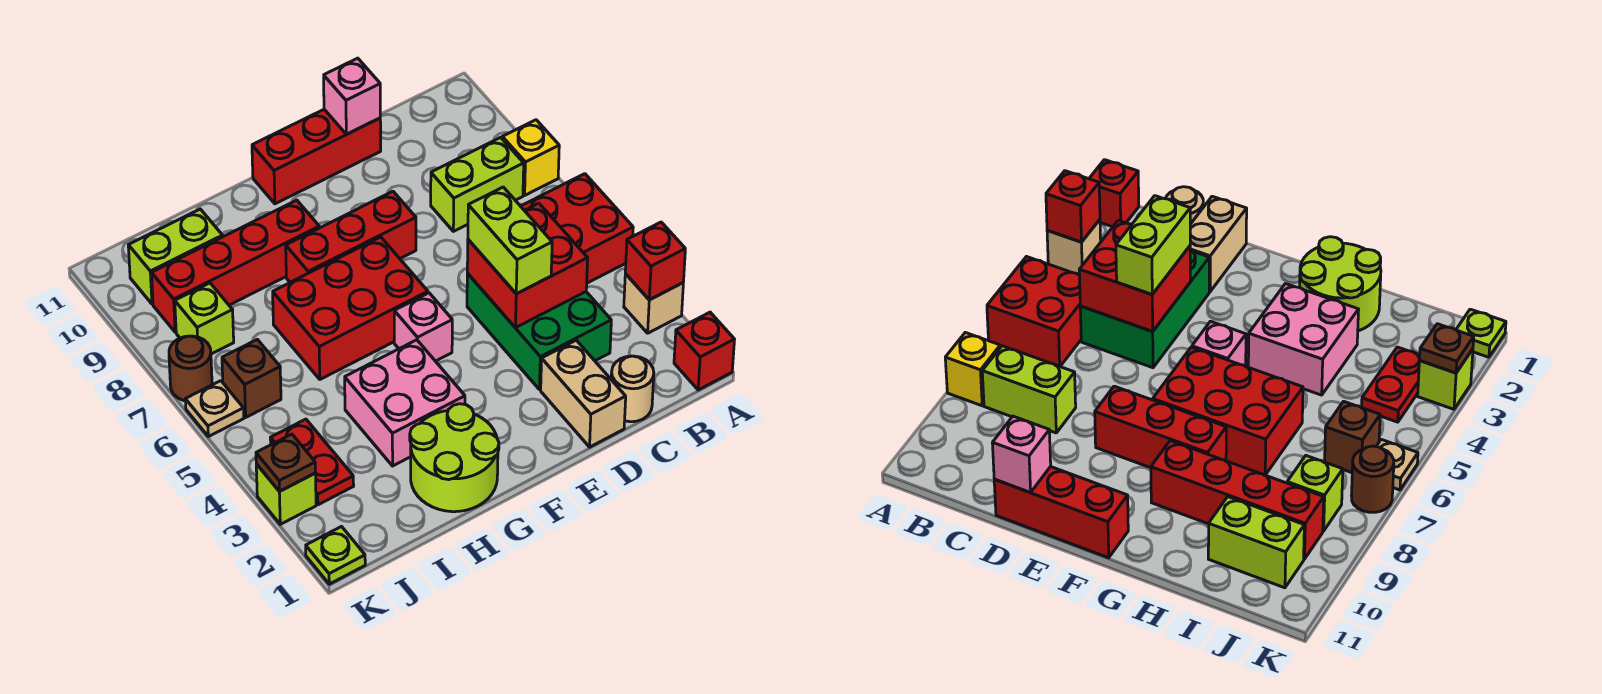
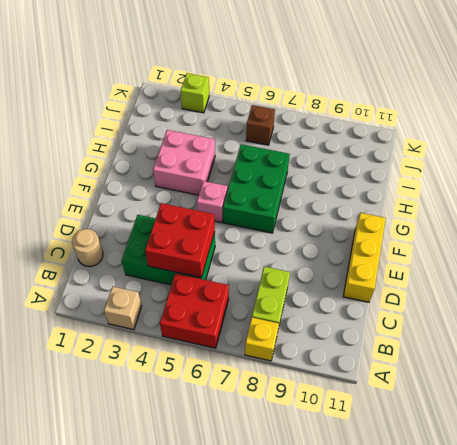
yellow brick D11:F11 level 1 -> red brick D11:F11 level 1
green brick F6:H7 level 1 -> red brick F6:H7 level 1
none -> red brick A1 level 1
none -> tan brick D1:D2 level 1
none -> red brick E8:G8 level 1

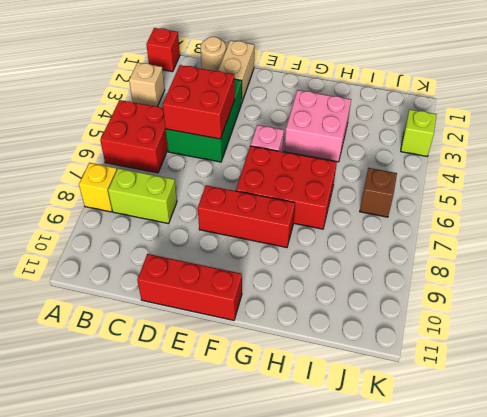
none -> lime round brick G1:H2 level 1
none -> red brick G9:J9 level 1
none -> lime brick I10:J10 level 1

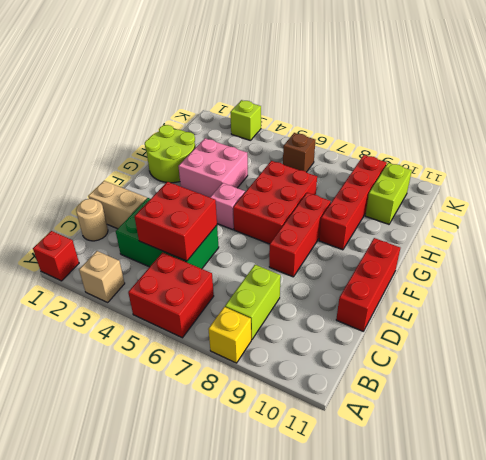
none -> red plate J3:J4 level 1
none -> lime brick J8 level 1
none -> lime plate K1 level 1

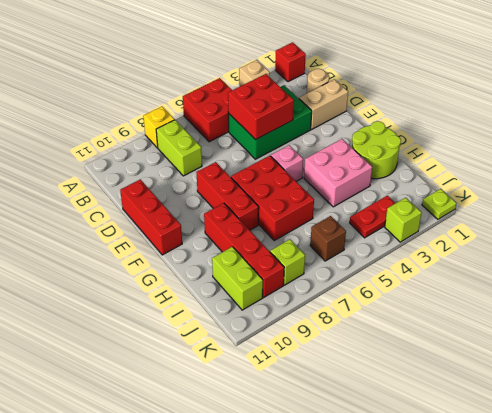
none -> tan plate K6 level 1
none -> brown round brick K7 level 1
none -> red brick A3 level 2

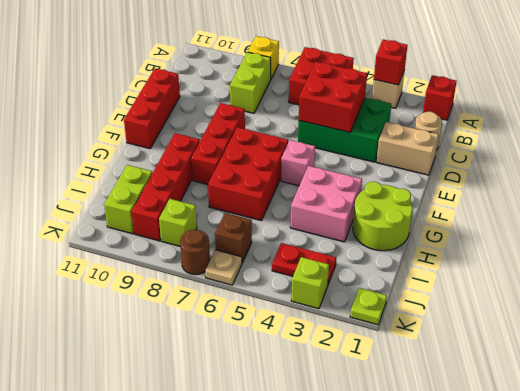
none -> pink brick D11 level 2
none -> brown plate K3 level 2
none -> lime brick D4:D5 level 3

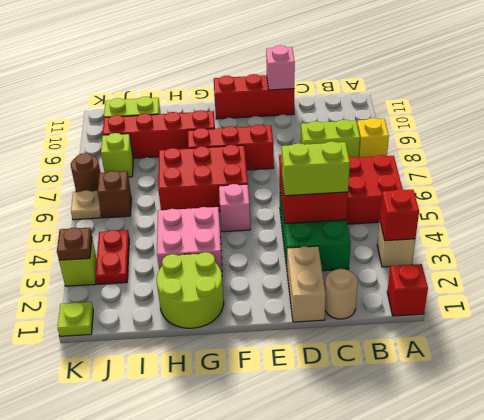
lime brick C4:D4 level 3 -> lime brick D4:D5 level 3

